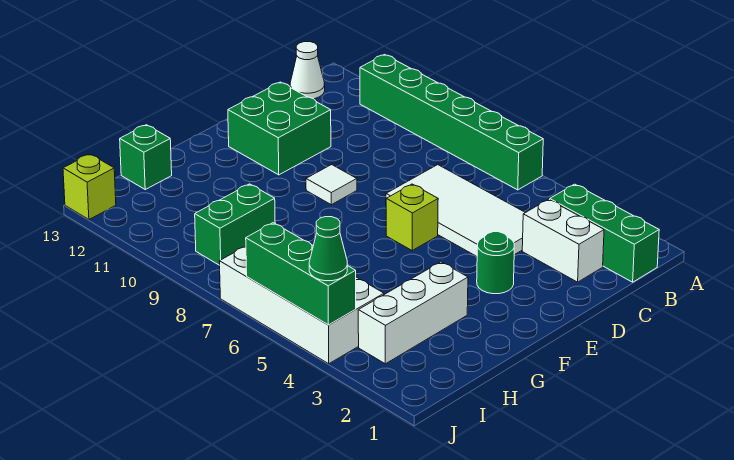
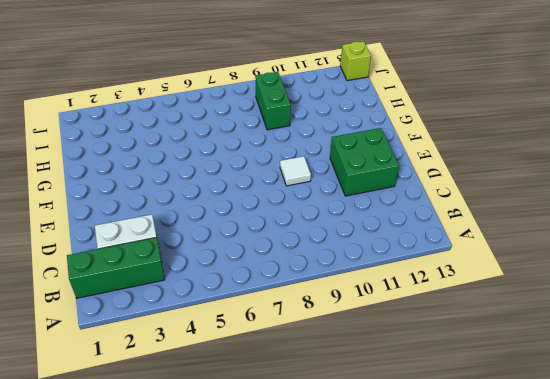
none -> green brick A6:A11 level 1
none -> white cone B13 level 1
none -> white tile C4:D7 level 1

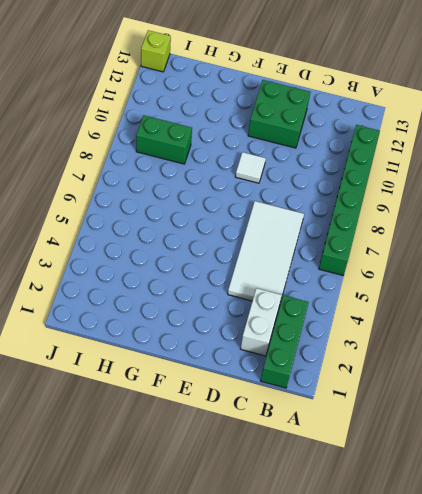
none -> white cone B13 level 1
none -> green round brick E3 level 1
none -> lime brick E6 level 1

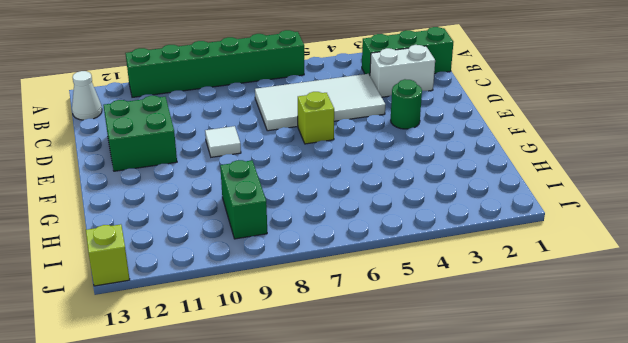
none -> white brick G3:I3 level 1
none -> green brick H13 level 1
none -> white brick I4:J7 level 1

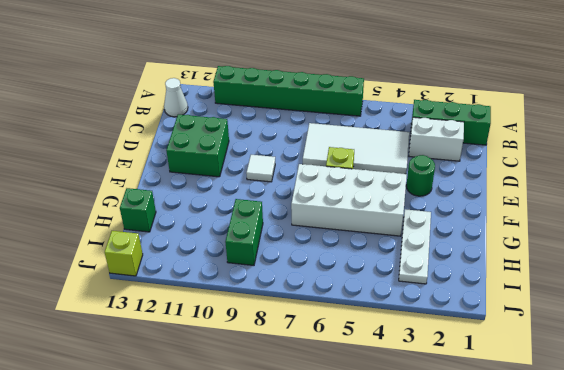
white brick F4:G7 level 1 -> white brick I4:J7 level 1
white plate G3:I3 level 1 -> white brick G3:I3 level 1
none -> green brick J4:J6 level 2
none -> green cone J4 level 3

